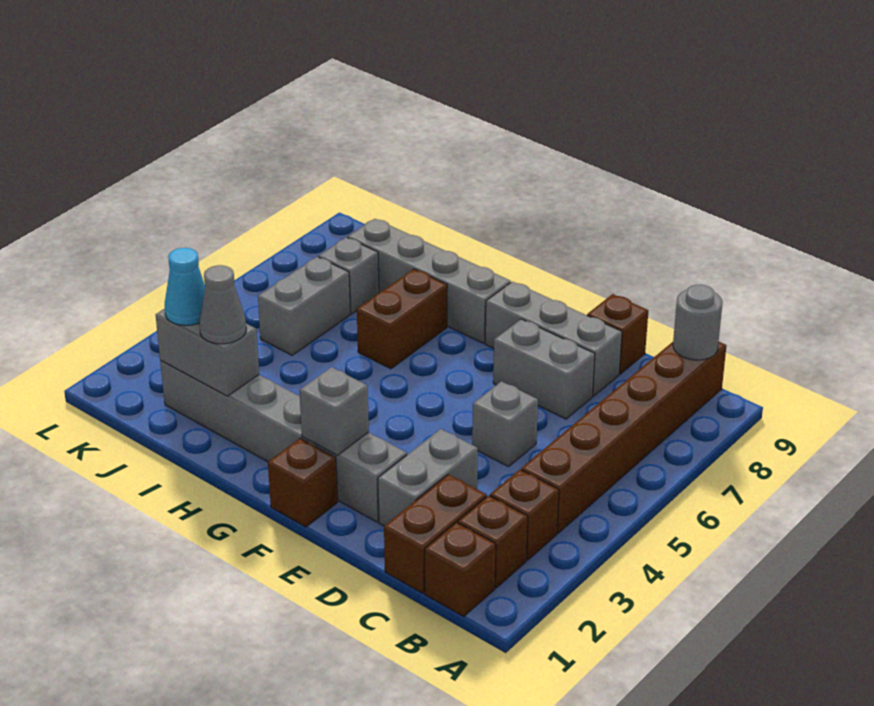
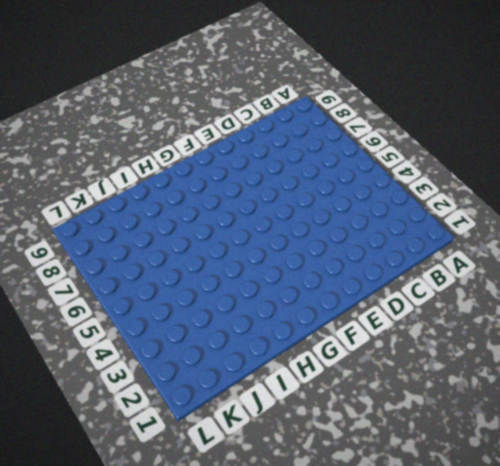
none -> brown brick B1 level 1
none -> brown brick B2 level 1
none -> brown brick B3 level 1

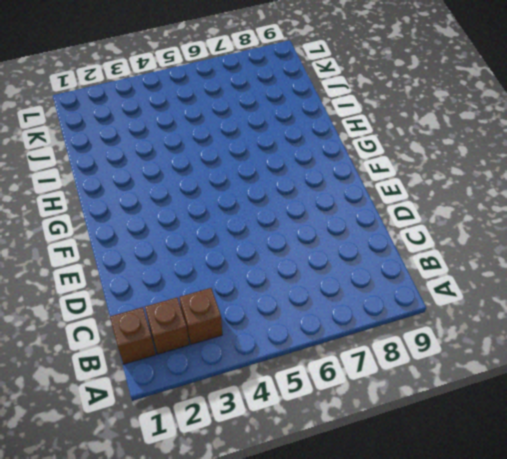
none -> brown brick B4:B9 level 1
none -> brown brick C1:C2 level 1
none -> grey brick D2:D3 level 1

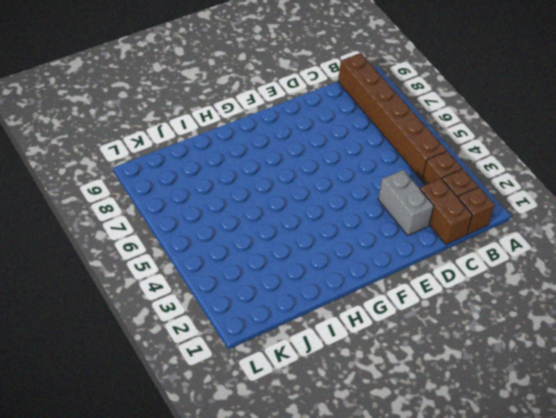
none -> grey brick D5 level 1
none -> grey brick D7:E7 level 1
none -> grey brick D8:F8 level 1

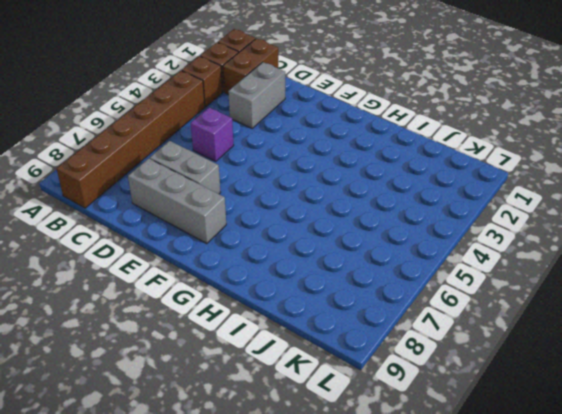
purple brick D5 level 1 -> grey brick D5 level 1
none -> brown brick D9 level 1
none -> grey brick E2:J2 level 1
none -> brown brick F1 level 1

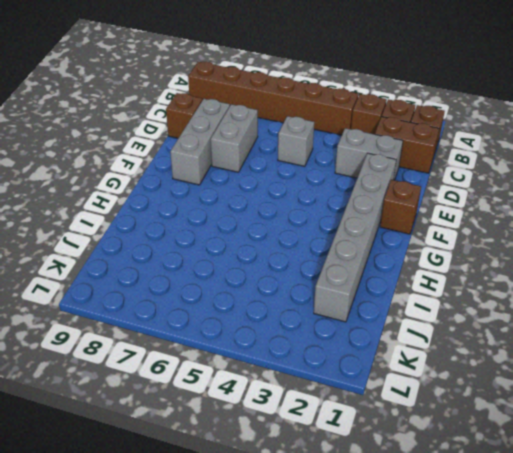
none -> grey brick G8:J8 level 1
none -> brown brick H6:H7 level 1
none -> grey brick J5:J6 level 1

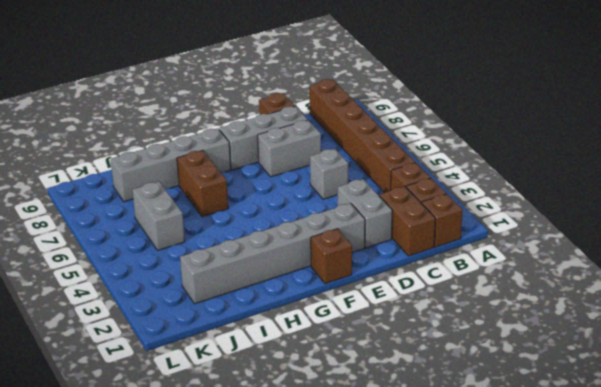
none -> grey brick J7 level 1
none -> grey round brick B9 level 2
none -> grey brick F2 level 2

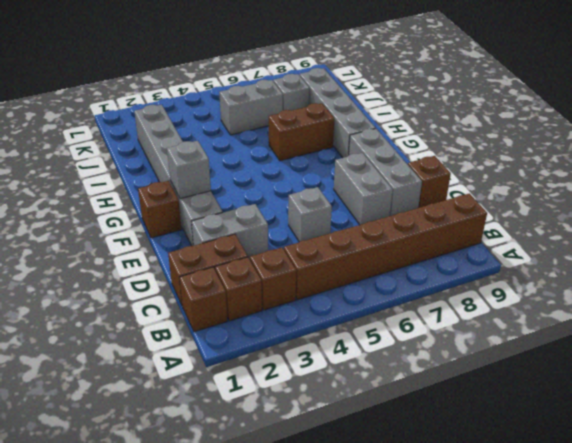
none -> grey round brick B9 level 2
none -> grey brick I2:J2 level 2
none -> grey cone I2 level 3

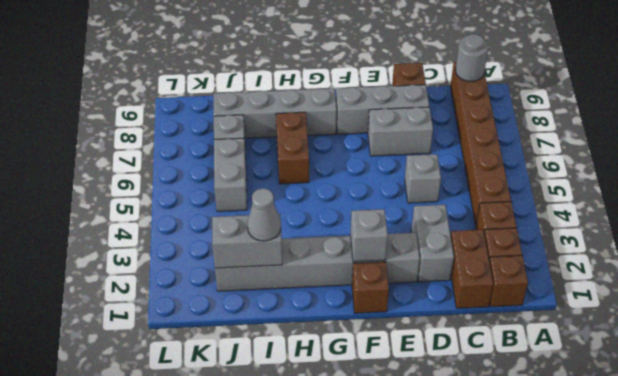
none -> cyan cone J2 level 3

